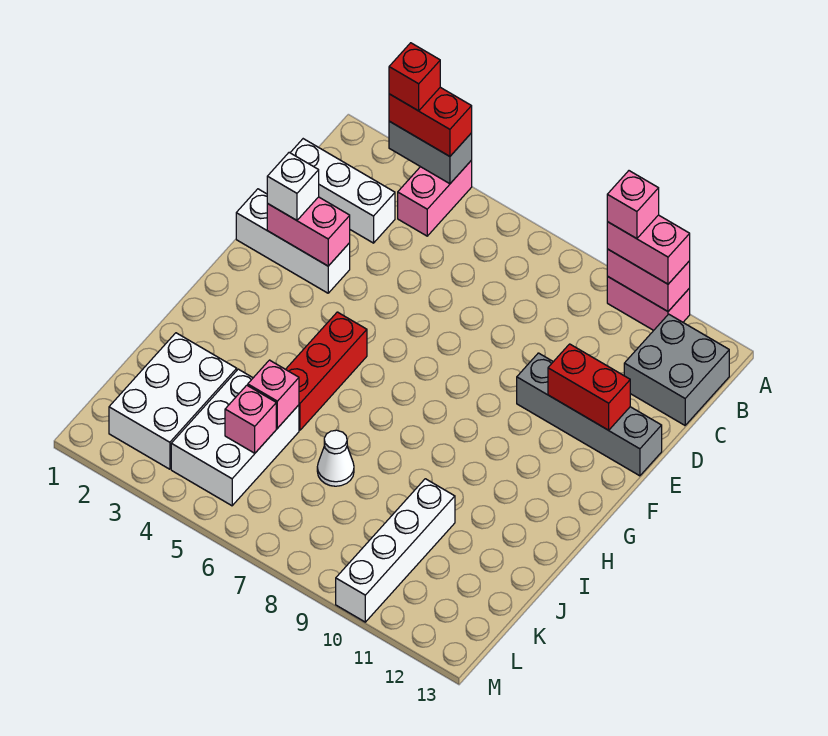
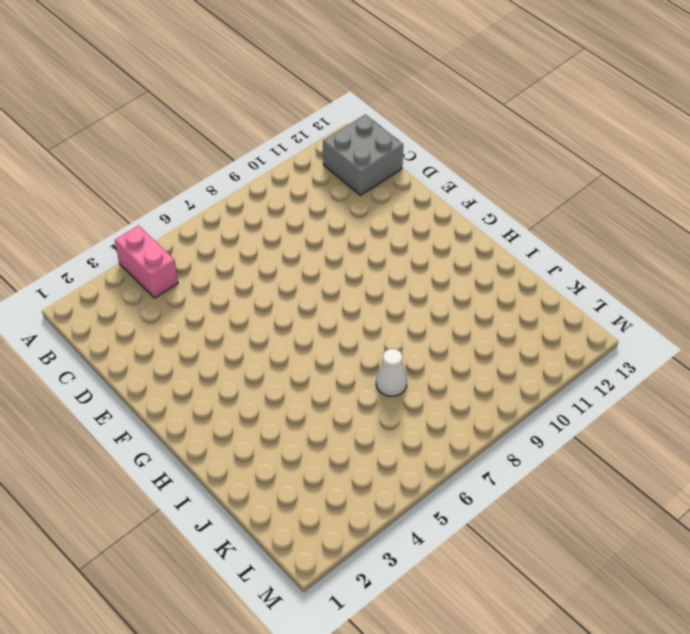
none -> pink brick A10:A11 level 1
none -> white brick C1:C3 level 1
none -> white brick E1:E3 level 1

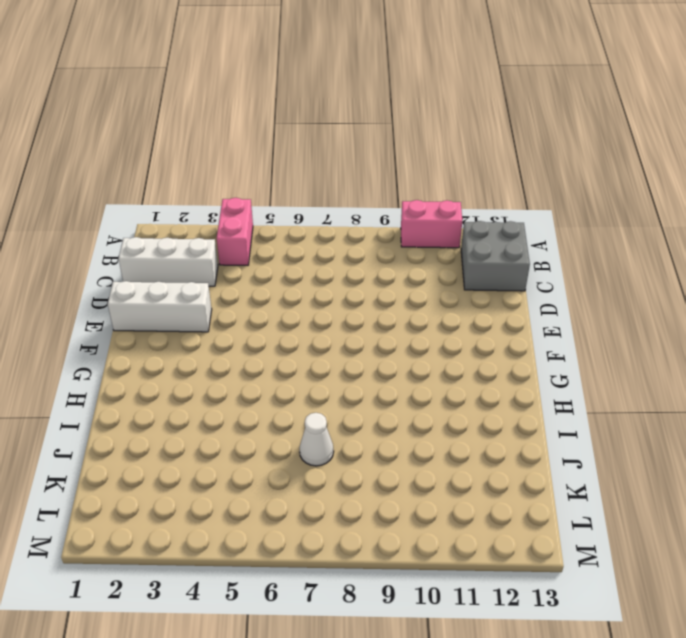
none -> grey brick E10:E13 level 1
none -> red brick G5:I5 level 1
none -> white brick J2:L3 level 1

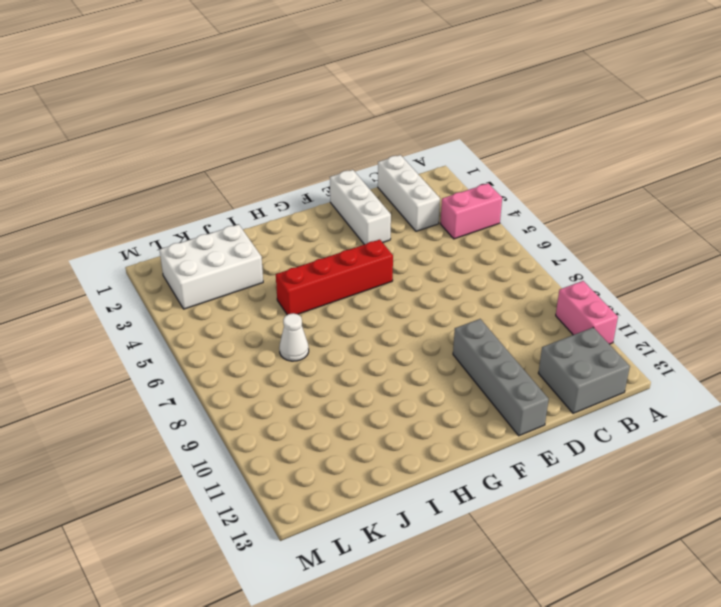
red brick F5:I5 level 1 -> red brick G5:I5 level 1
none -> white brick J4:L5 level 1
none -> white brick J10:M10 level 1
none -> grey brick A3:A4 level 2

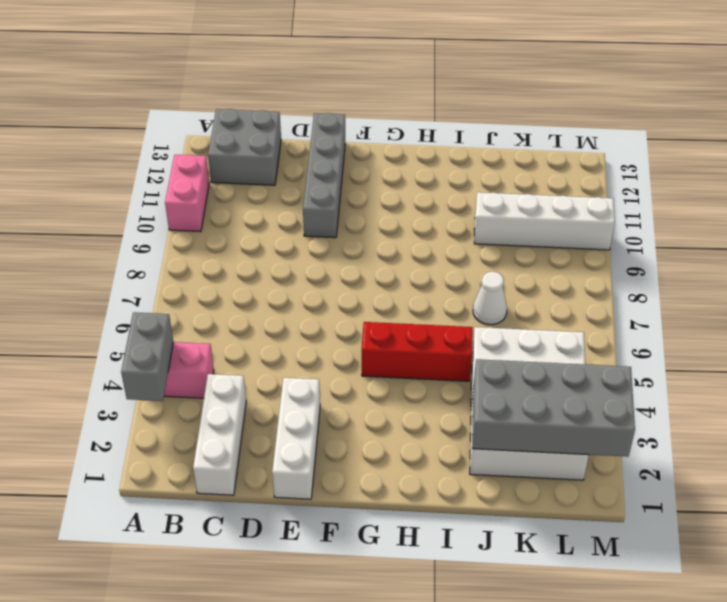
grey brick J2:M3 level 2 -> none
none -> pink brick A10:A11 level 2
none -> pink brick E2:E3 level 2
none -> red brick E11:E12 level 2

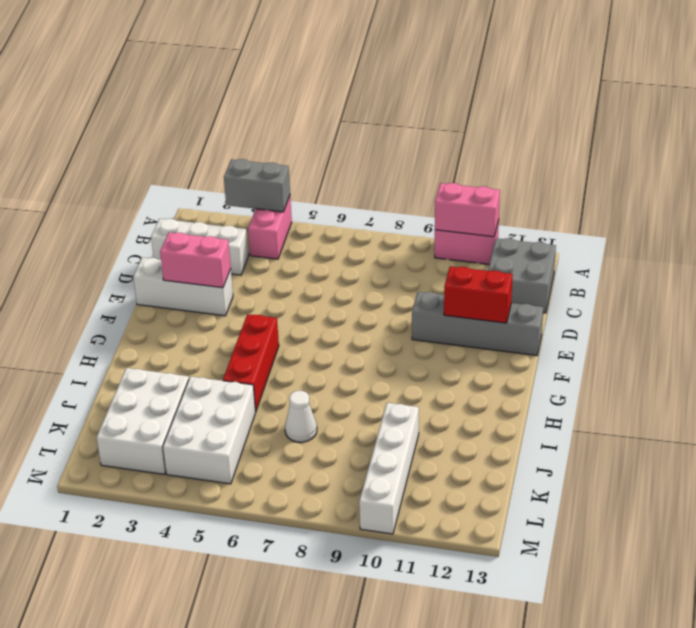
none -> pink brick J5 level 2
none -> pink brick K5 level 2
none -> red brick A3:A4 level 3

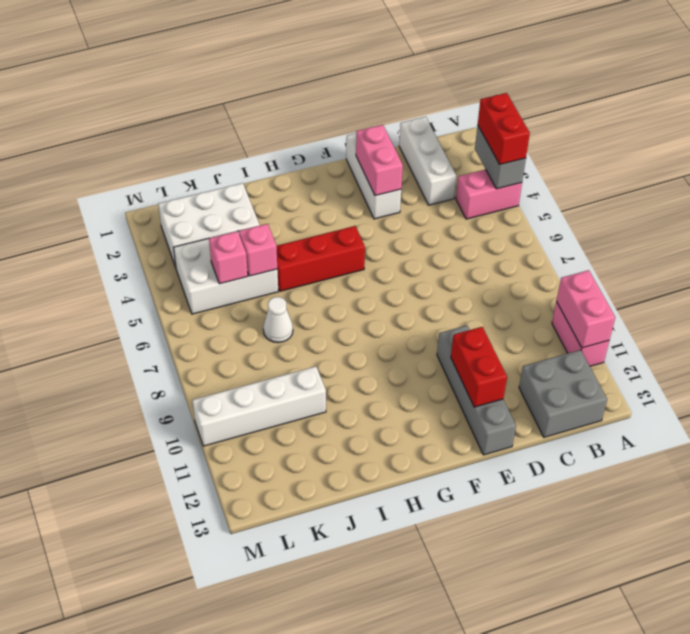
none -> pink brick A10:A11 level 3
none -> white brick E2 level 3
none -> red brick A3 level 4

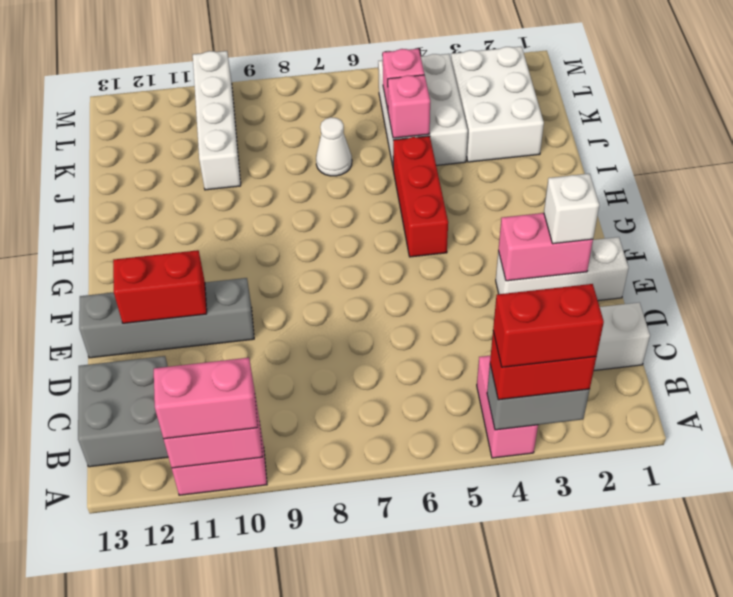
red brick A3:A4 level 4 -> red brick A3 level 4
none -> pink brick A10 level 4

